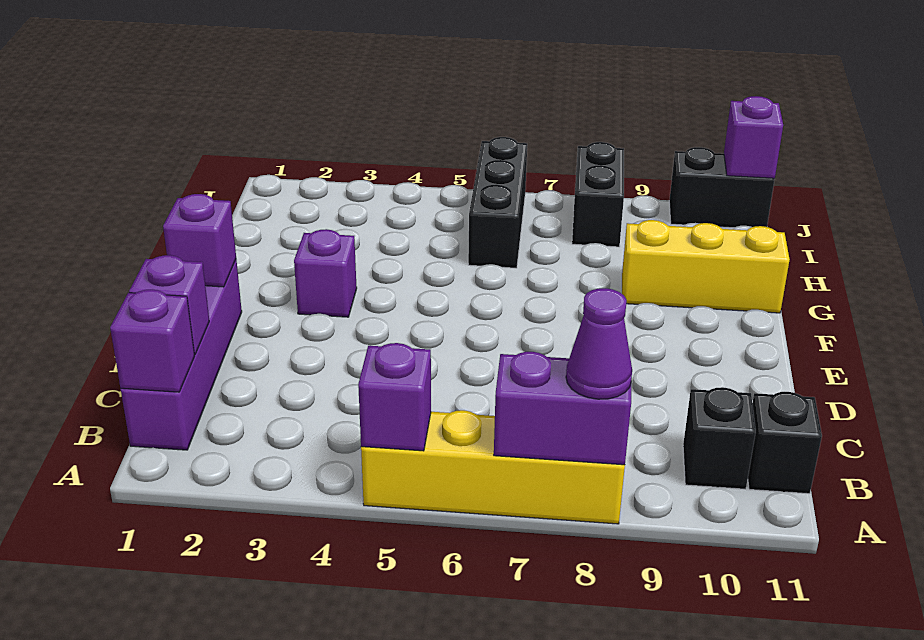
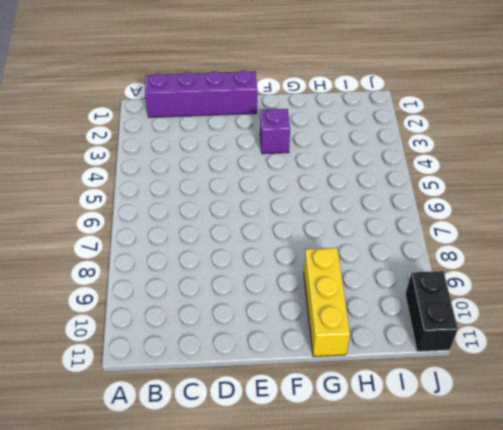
none -> yellow brick A5:A8 level 1
none -> black brick B10 level 1
none -> black brick B11 level 1

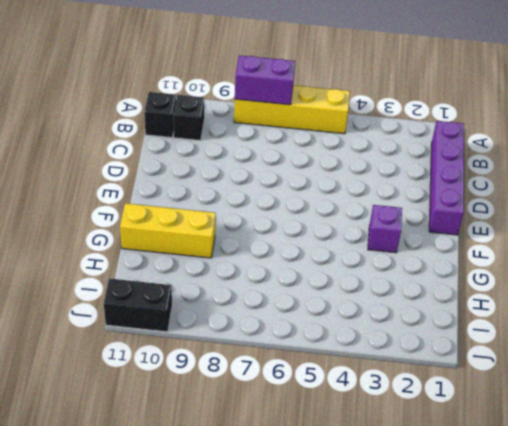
none -> black brick H6:J6 level 1
none -> black brick I8:J8 level 1
none -> purple brick A5 level 2

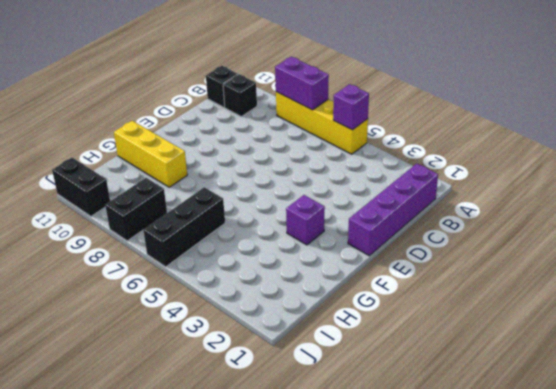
none -> purple brick B1 level 2
none -> purple brick C1 level 2
none -> purple brick E1 level 2

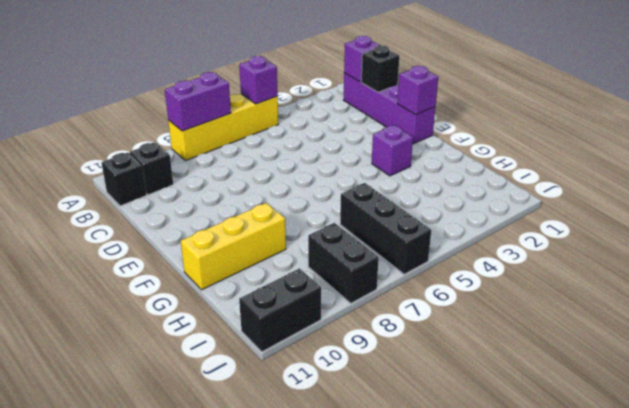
black brick C1 level 2 -> purple brick C1 level 2
none -> purple brick J11 level 2
none -> purple cone A8 level 3

